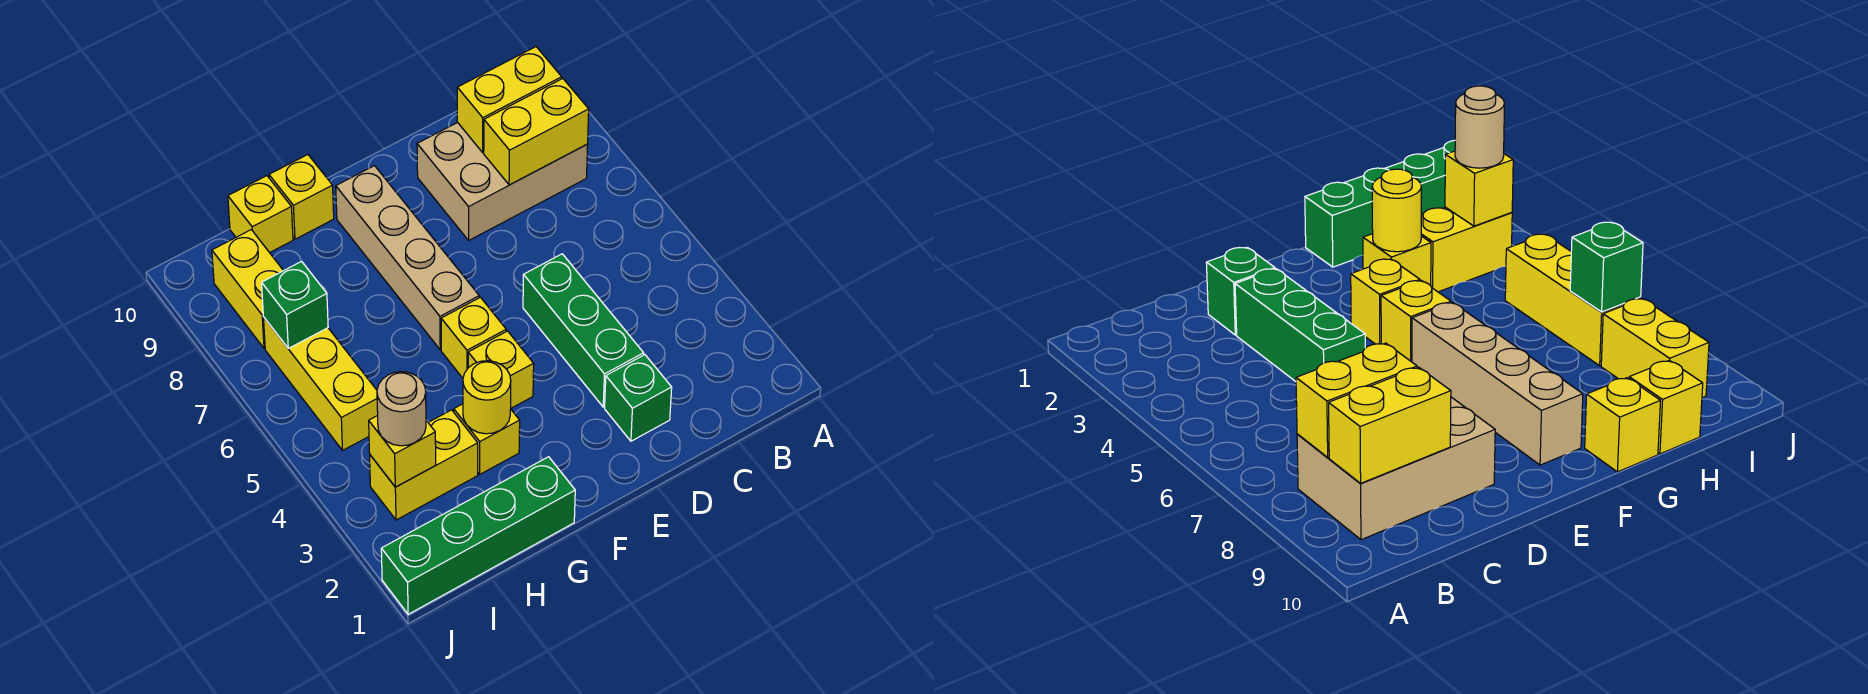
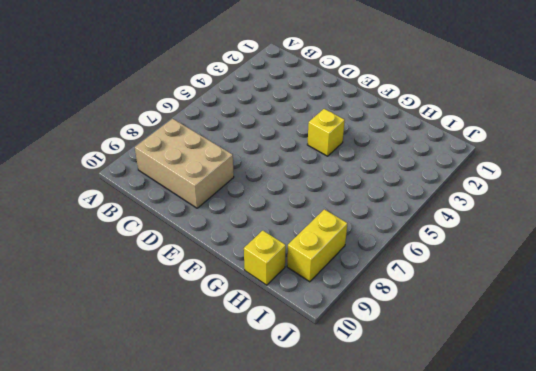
none -> green brick D2 level 1
none -> green brick D3:D5 level 1
none -> yellow brick F5 level 1

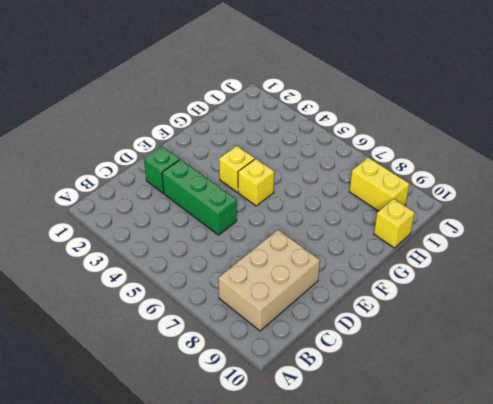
none -> tan brick F6:F9 level 1
none -> green brick G1:J1 level 1
none -> yellow brick G3 level 1

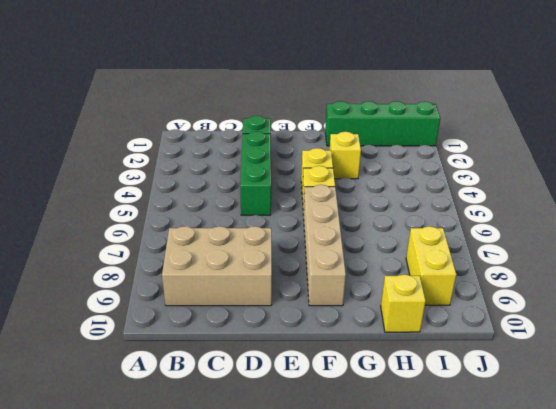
none -> yellow brick G10 level 1
none -> yellow brick H3:I3 level 1
none -> yellow brick I5:I7 level 1

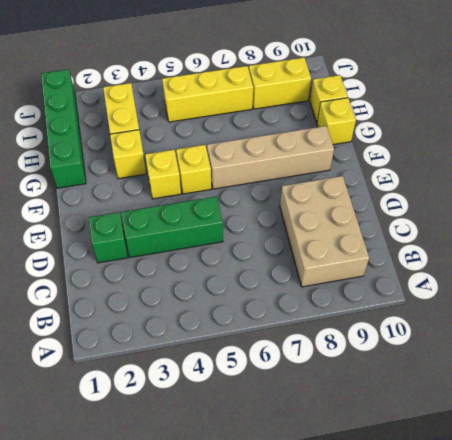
none -> yellow brick B8:C8 level 2
none -> yellow brick B9:C9 level 2
none -> yellow round brick G3 level 2

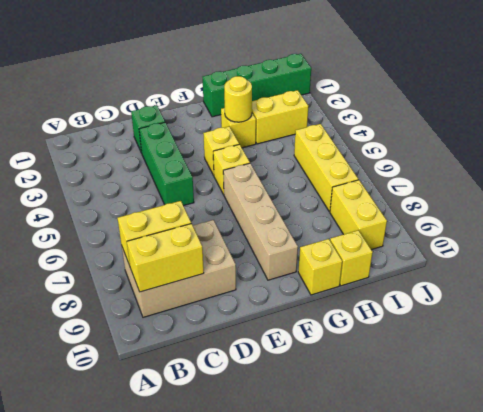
none -> yellow brick I3 level 2
none -> green brick I7 level 2
none -> tan round brick I3 level 3

